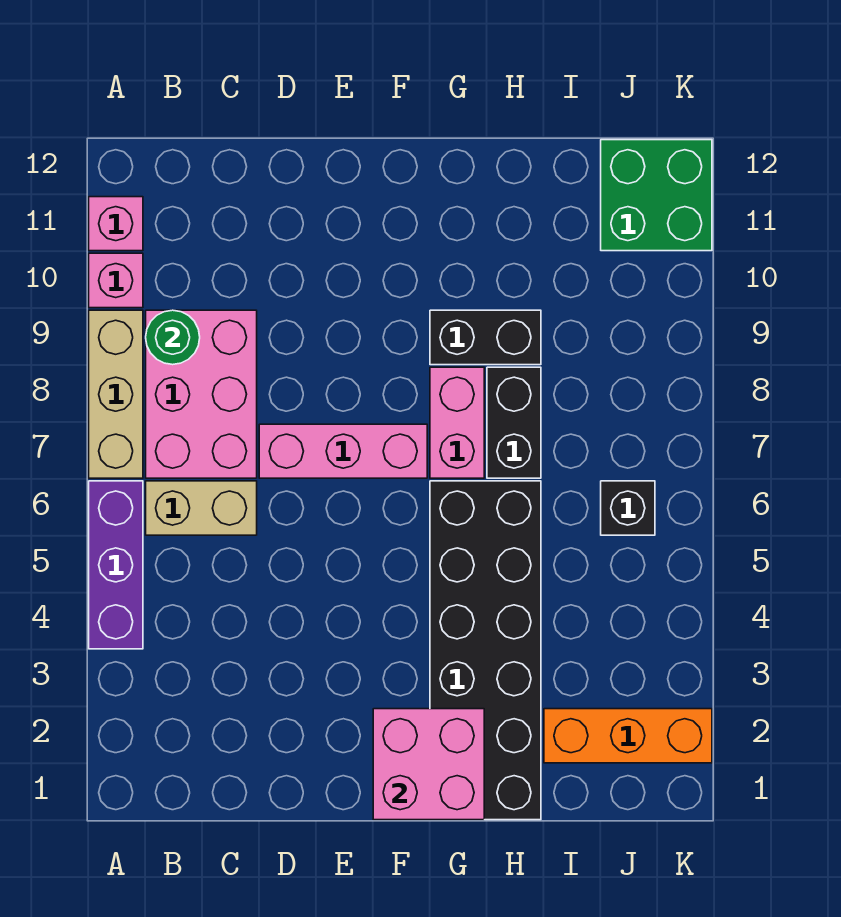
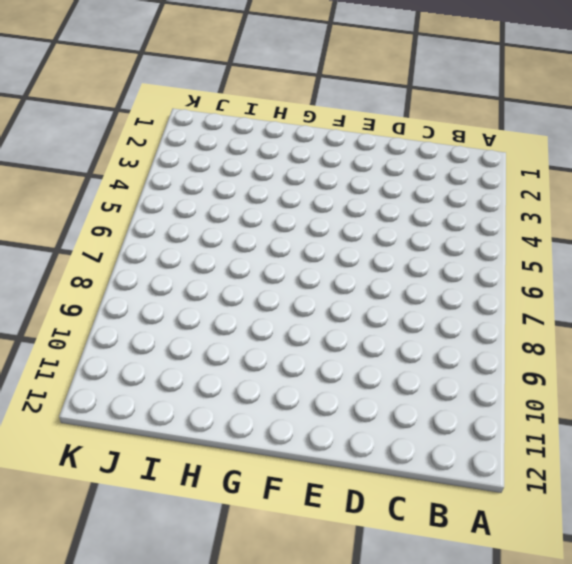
none -> purple brick A4:A6 level 1
none -> tan brick A7:A9 level 1
none -> pink brick A10 level 1

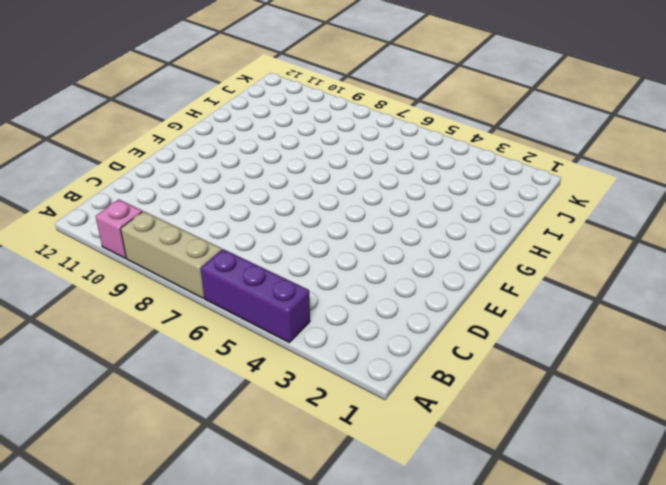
none -> pink brick A11 level 1
none -> tan brick B6:C6 level 1
none -> pink brick B7:C9 level 1

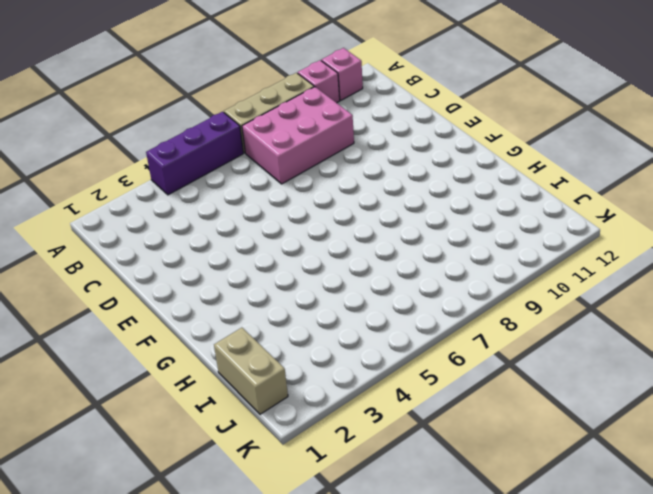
tan brick I1:J1 level 1 -> tan brick B6:C6 level 1
none -> pink brick D7:F7 level 1
none -> black brick G1:H6 level 1
none -> pink brick G7:G8 level 1

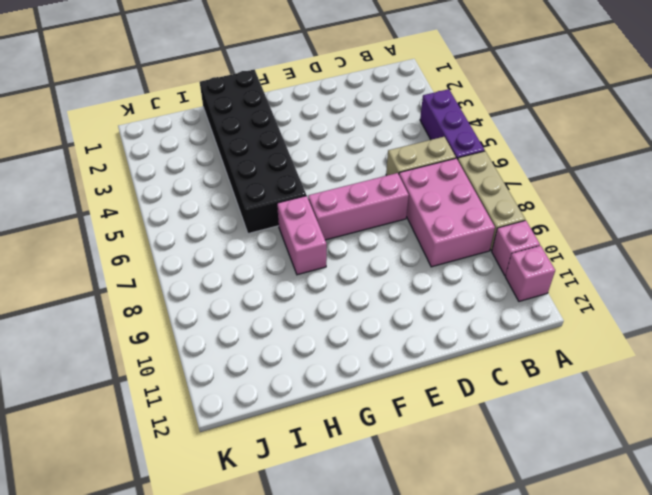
none -> black brick G9:H9 level 1
none -> black brick H7:H8 level 1
none -> orange brick I2:K2 level 1

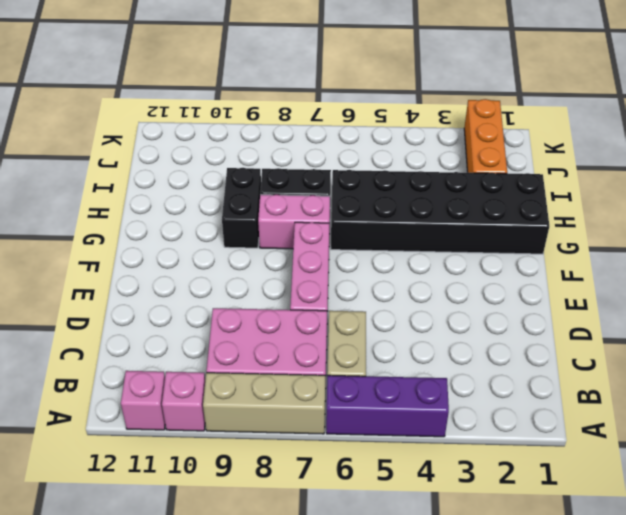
none -> black brick J6 level 1
none -> green brick J11:K12 level 1
none -> green round brick B9 level 2

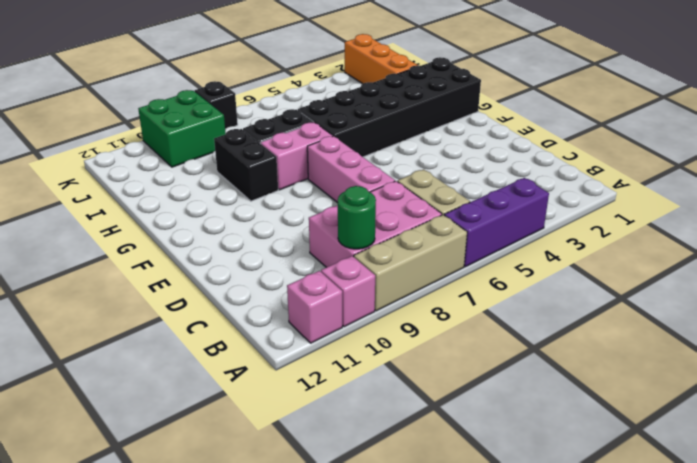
green brick J9:K10 level 1 -> green brick J11:K12 level 1
black brick K8 level 1 -> black brick J6 level 1
none -> pink brick F1:G2 level 2

